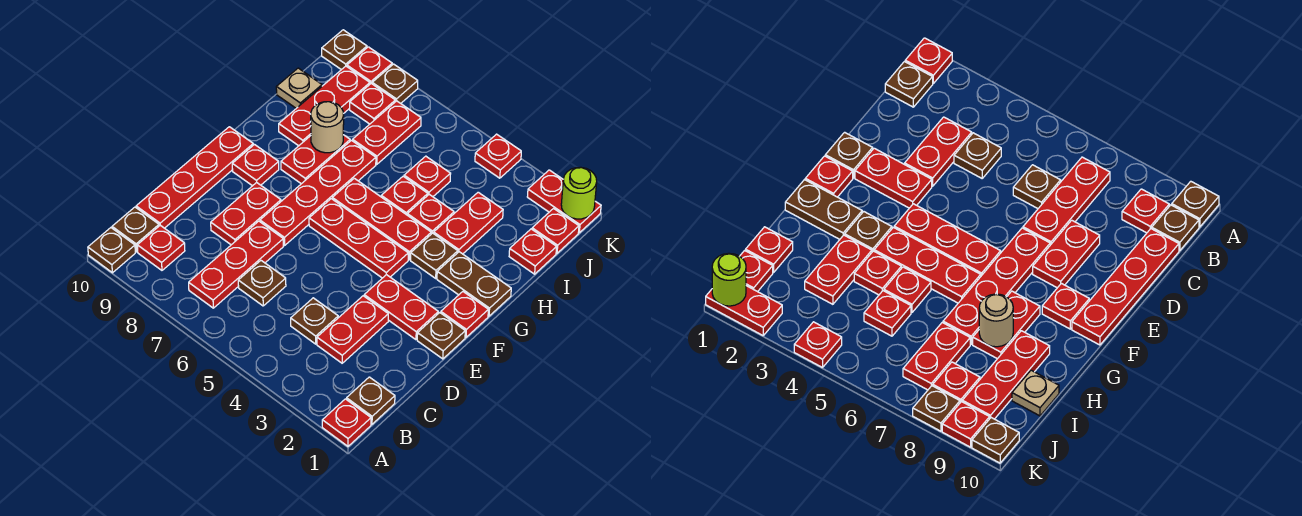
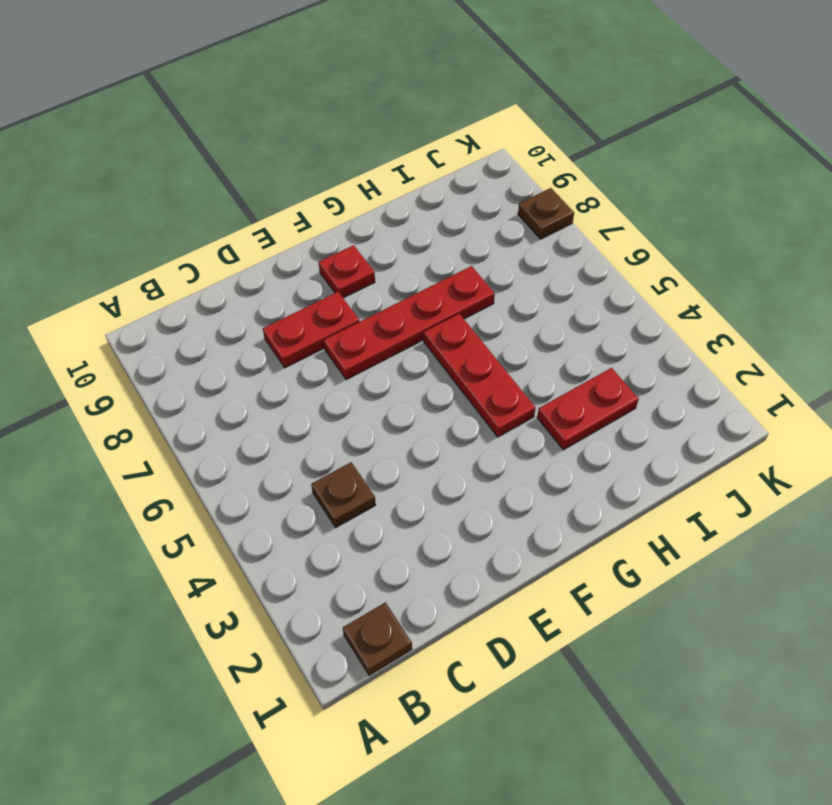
none -> red plate A1 level 1
none -> brown plate A10 level 1
none -> red plate B7:D7 level 1
none -> red plate B9 level 1

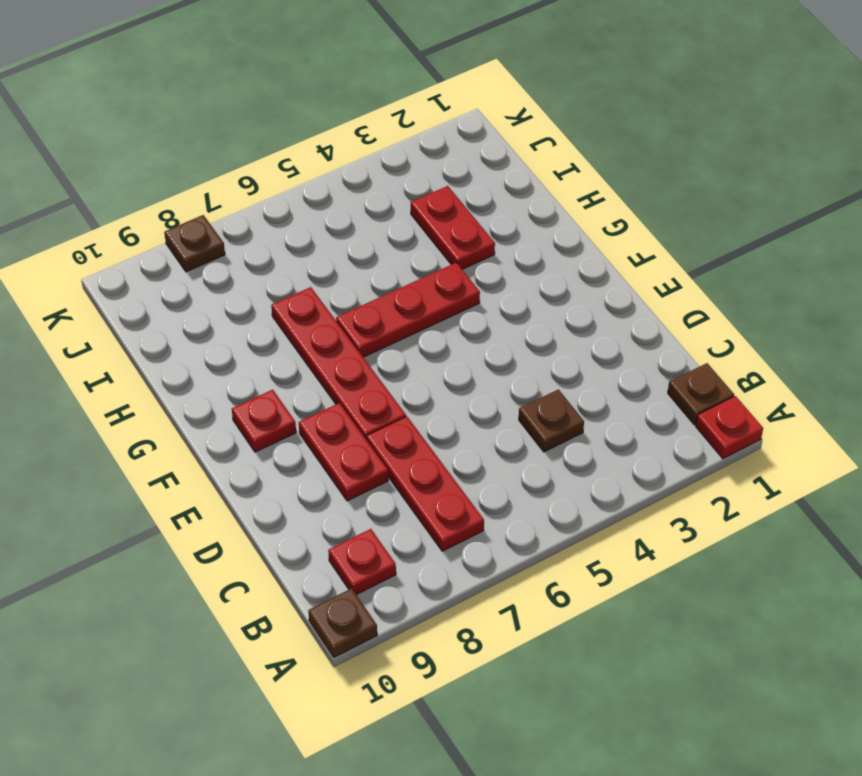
none -> brown plate B10 level 1
none -> red plate C3:D3 level 1
none -> brown plate C6 level 1
none -> red plate C10:F10 level 1

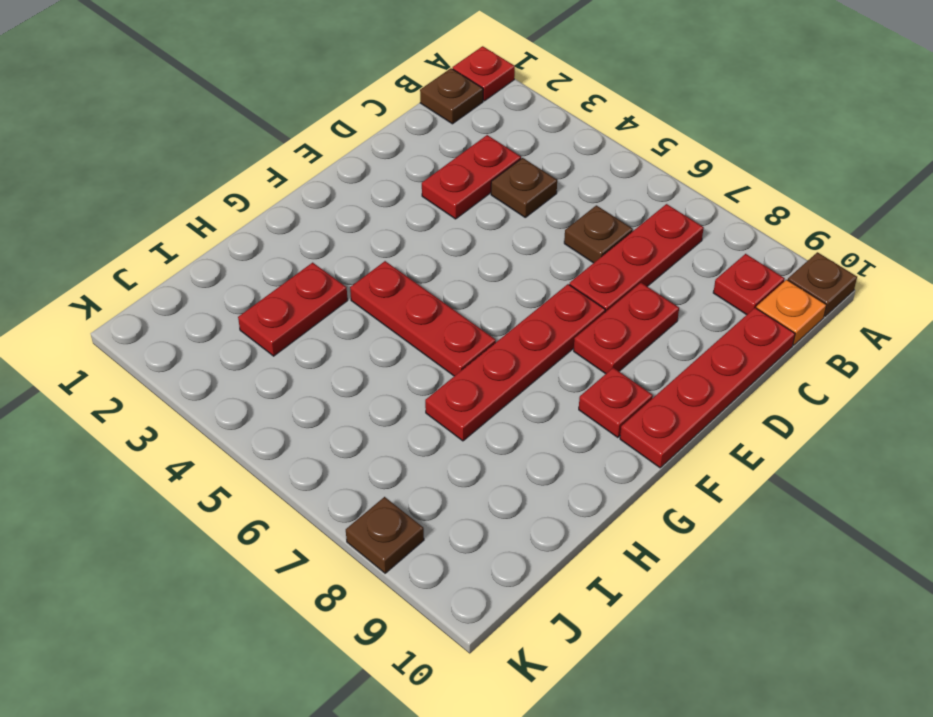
orange plate B10 level 1 -> brown plate B10 level 1
none -> brown plate E1 level 1
none -> red plate E2:E3 level 1
none -> red plate F1 level 1
none -> red plate F4:F6 level 1

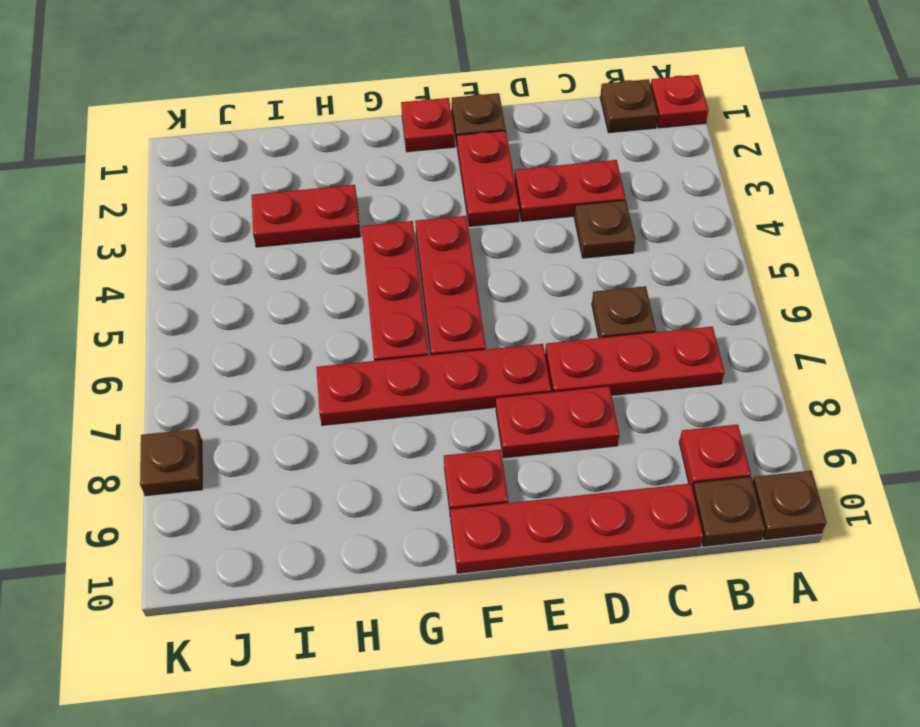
none -> brown plate G1:G2 level 1
none -> brown plate G3 level 1
none -> red plate G8:H8 level 1
none -> red plate H4 level 1

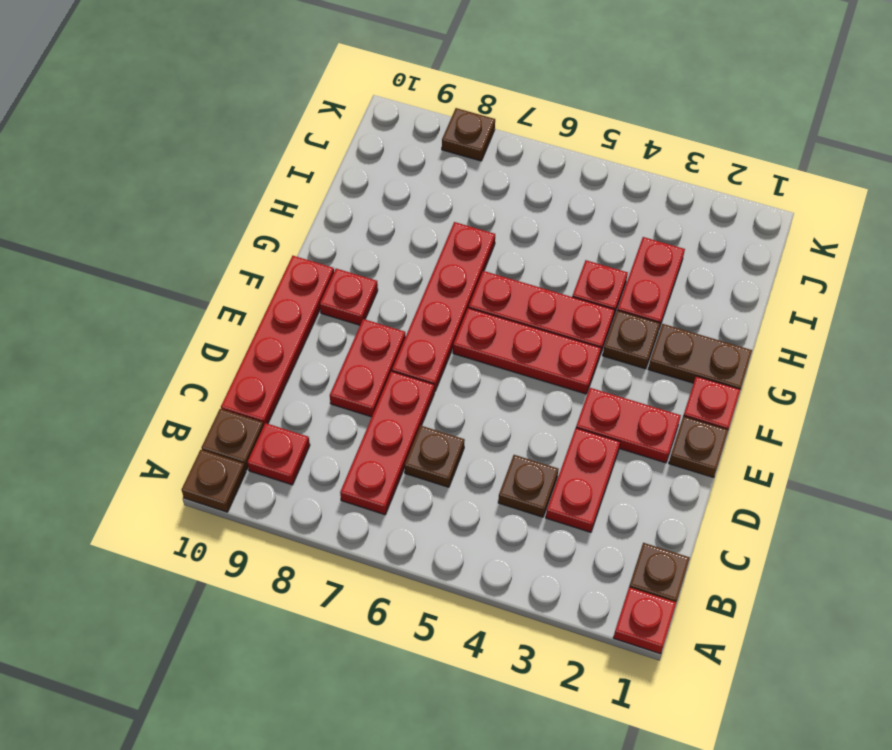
none -> red plate G8:H8 level 1
none -> red plate H5 level 1
none -> red plate H9:J9 level 1
none -> red plate I1 level 1

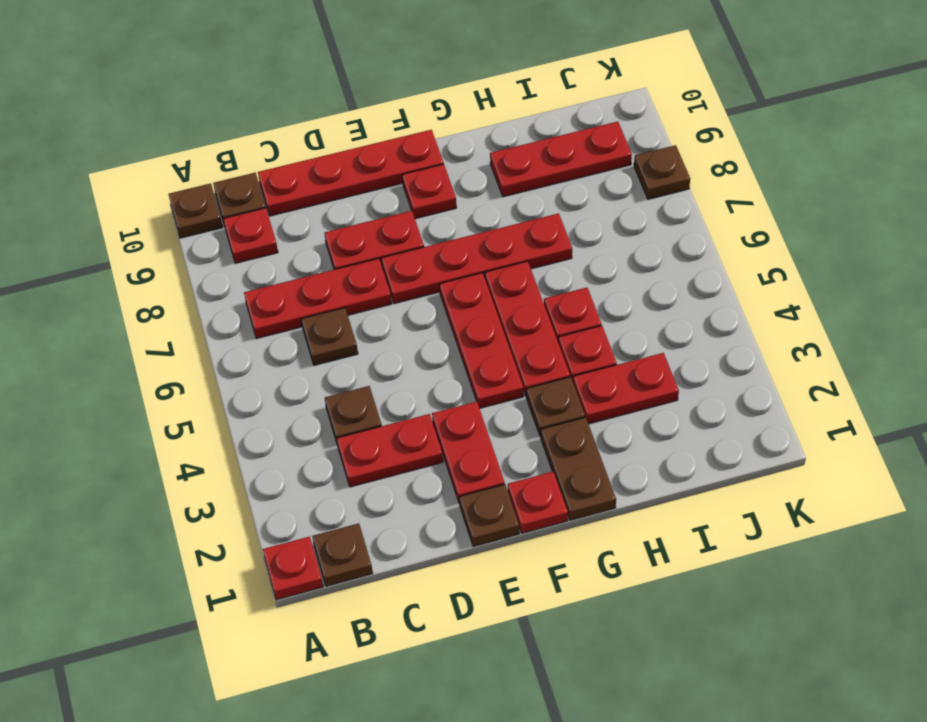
none -> red plate G8:H8 level 1
none -> red plate I1 level 1
none -> red plate I5 level 1
none -> red plate I7:J7 level 1

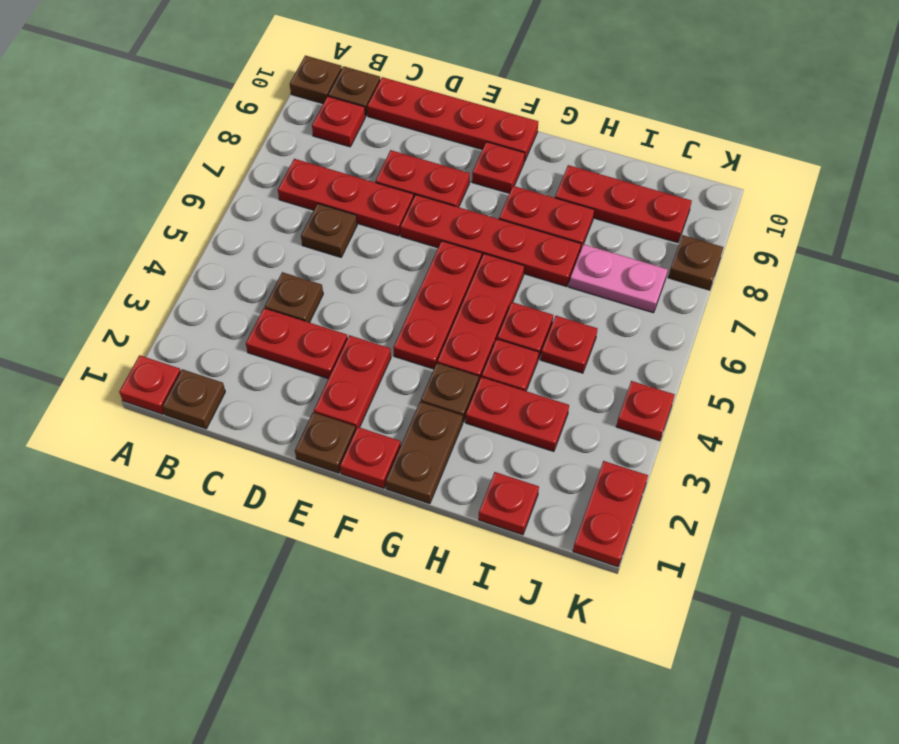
pink plate I7:J7 level 1 -> red plate I7:J7 level 1
none -> tan plate I10 level 1
none -> red plate J1 level 1
none -> red plate J8 level 1
none -> red plate K9 level 1

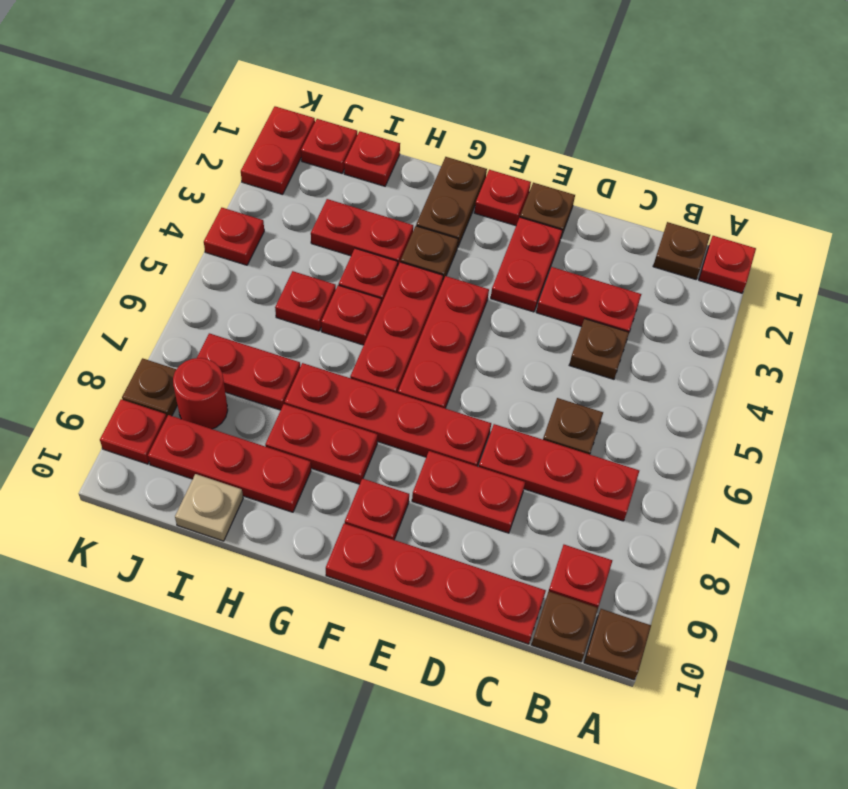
red round brick J8 level 1 -> red plate J8 level 1
none -> brown plate K10 level 1
none -> tan round brick H8 level 2
none -> lime round brick K1 level 2

